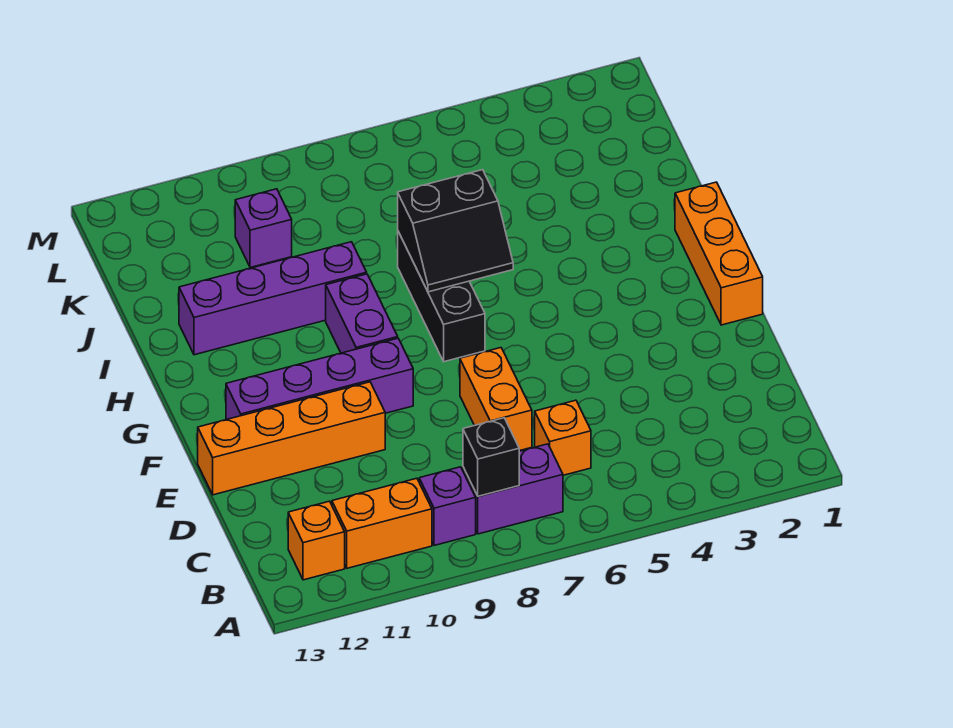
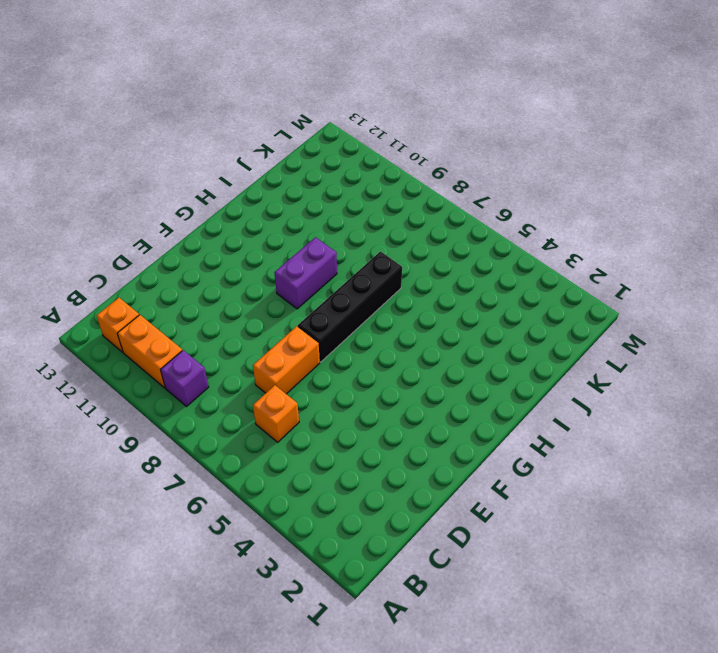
black brick F7:I7 level 1 -> black brick G7:I7 level 1
none -> purple brick B7:B8 level 1
none -> orange brick E10:E13 level 1
none -> orange brick F1:H1 level 1

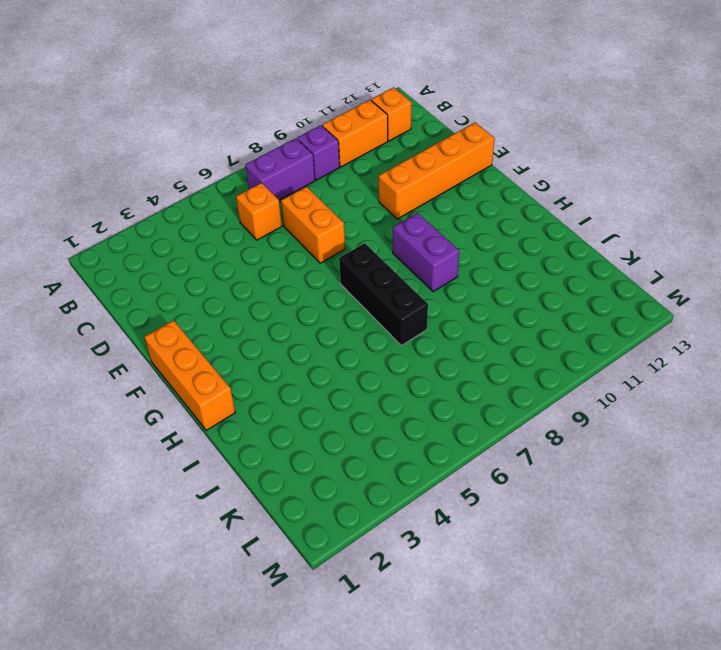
none -> purple brick F9:F12 level 1
none -> purple brick I9:I12 level 1
none -> purple brick K10 level 1

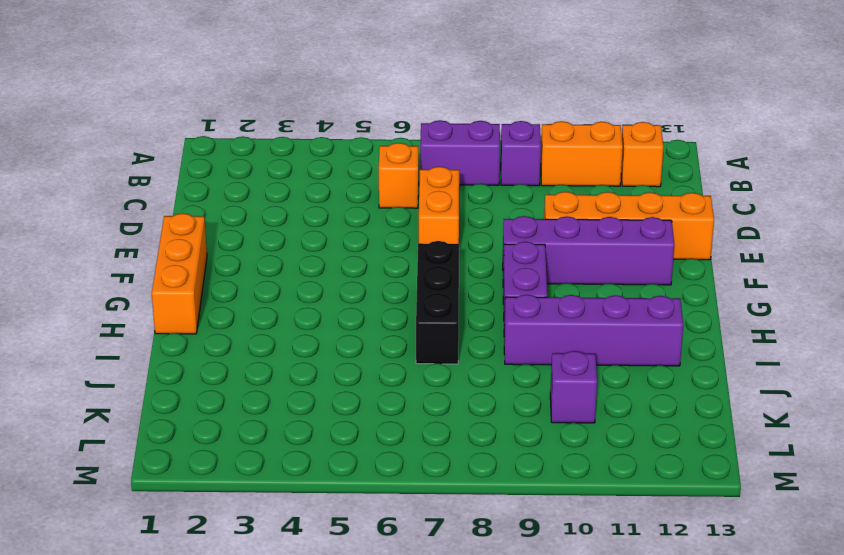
none -> black brick B8 level 2
none -> black slope H6:I7 level 2 top I

